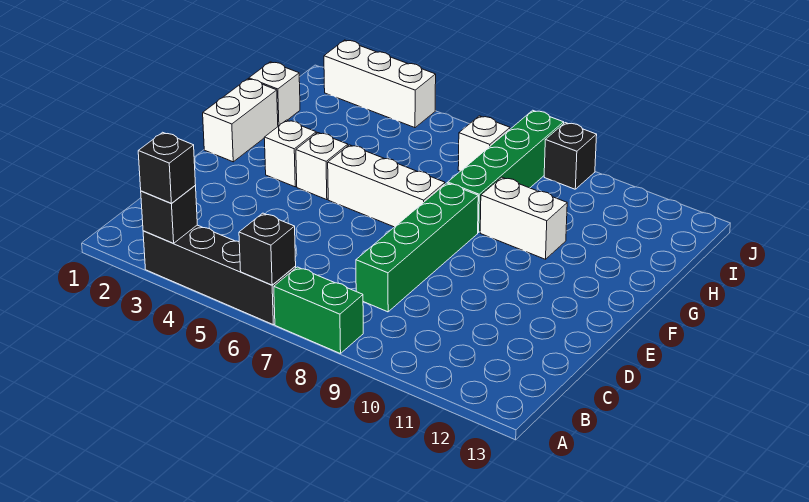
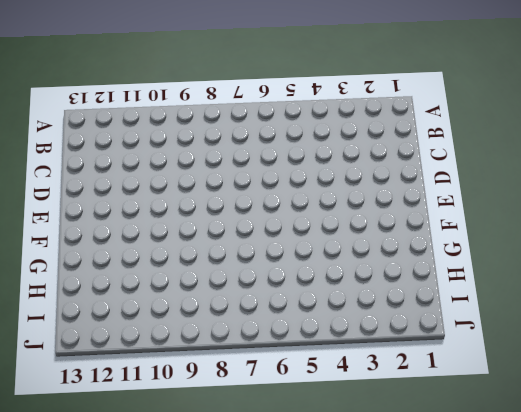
none -> black brick A3:A6 level 1
none -> green brick A7:A8 level 1
none -> green brick C8:F8 level 1

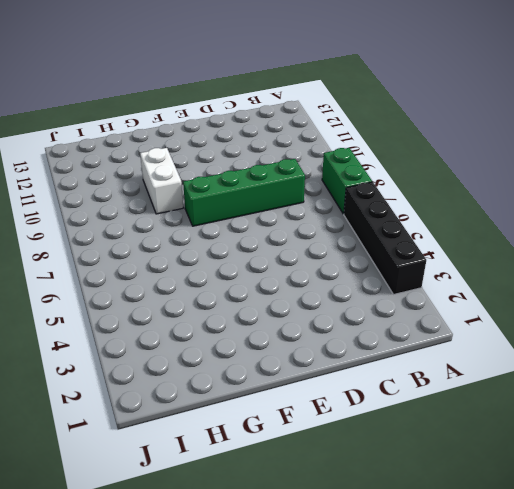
none -> white brick F1:G1 level 1
none -> white brick F3 level 1
none -> white brick F4 level 1

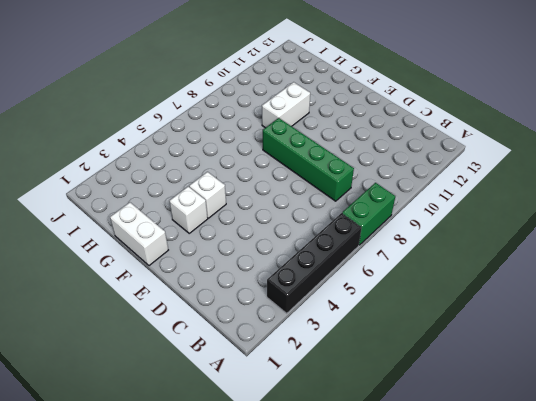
none -> white brick F5:F7 level 1
none -> green brick G8:J8 level 1
none -> white brick H1 level 1

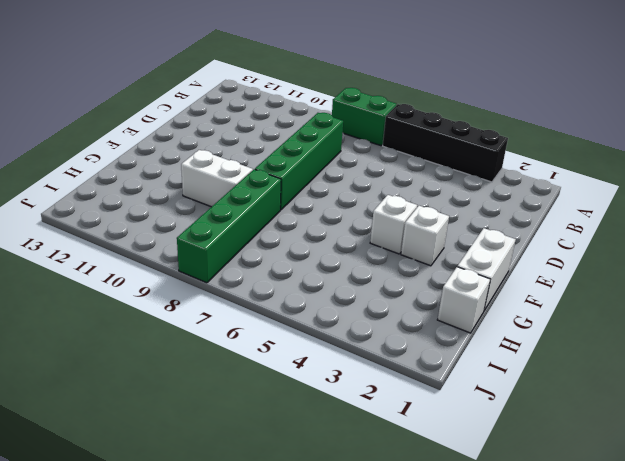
none -> white brick F5:F7 level 1
none -> white brick I7 level 1
none -> white brick J2:J4 level 1

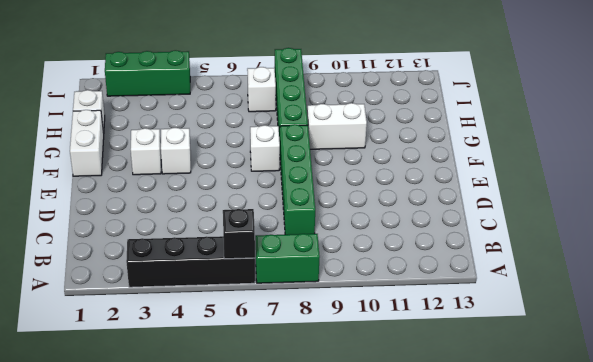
white brick F7 level 1 -> white brick F5:F7 level 1
green brick J2:J4 level 1 -> white brick J2:J4 level 1
none -> black brick J9 level 1
none -> black brick A3 level 2
none -> black brick A3 level 3

